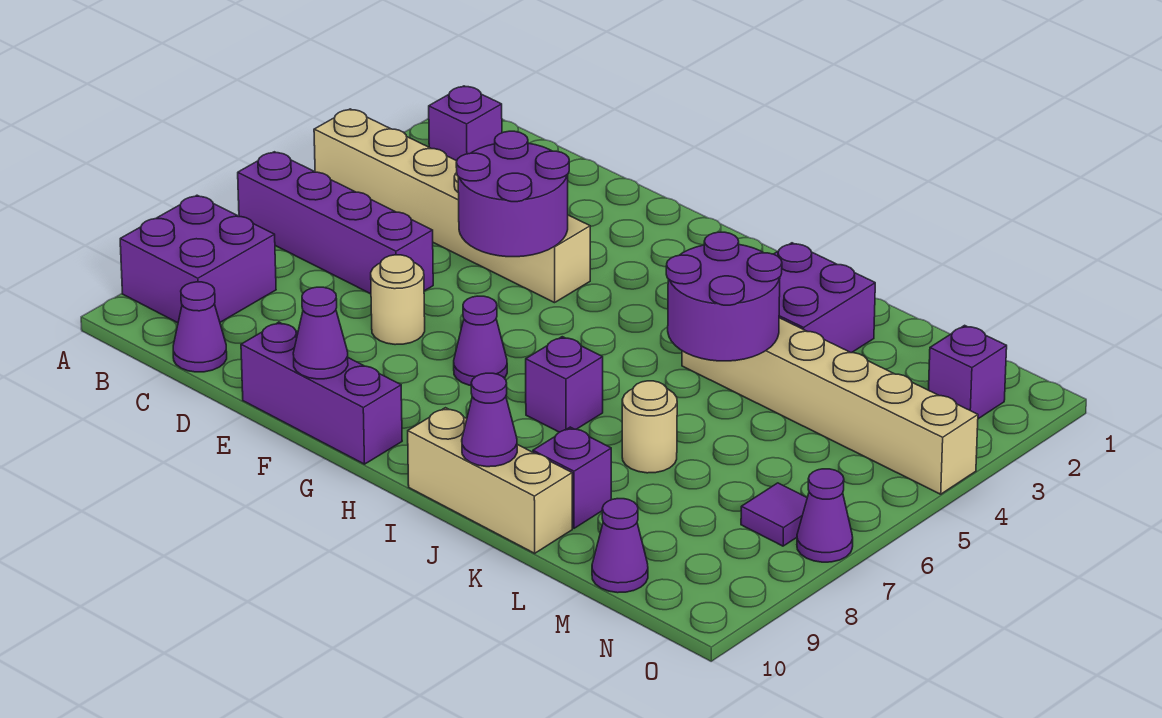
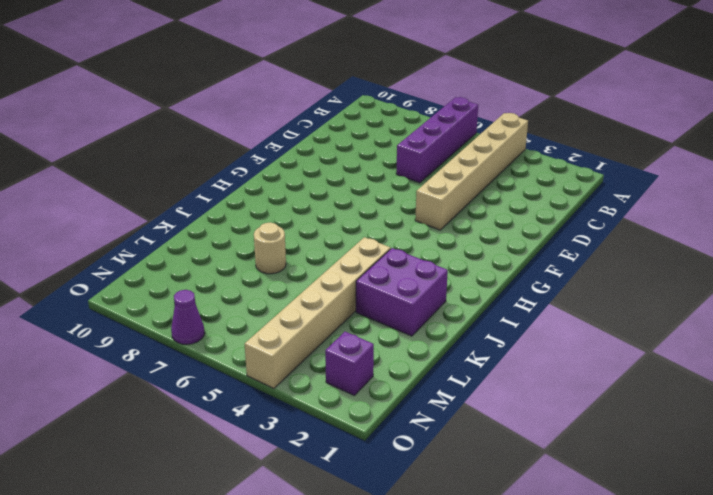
none -> purple brick A8:B9 level 1
none -> purple brick B2 level 1
none -> purple cone C10 level 1

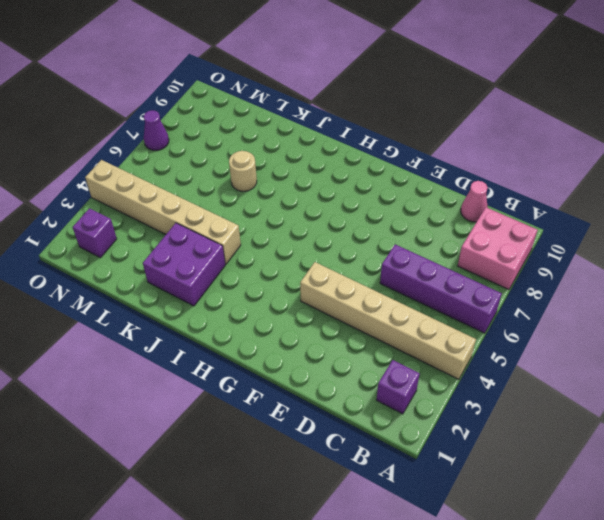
pink brick A8:B9 level 1 -> purple brick A8:B9 level 1
pink cone C10 level 1 -> purple cone C10 level 1
none -> tan round brick E7 level 1
none -> purple brick E10:G10 level 1
none -> purple cone G7 level 1

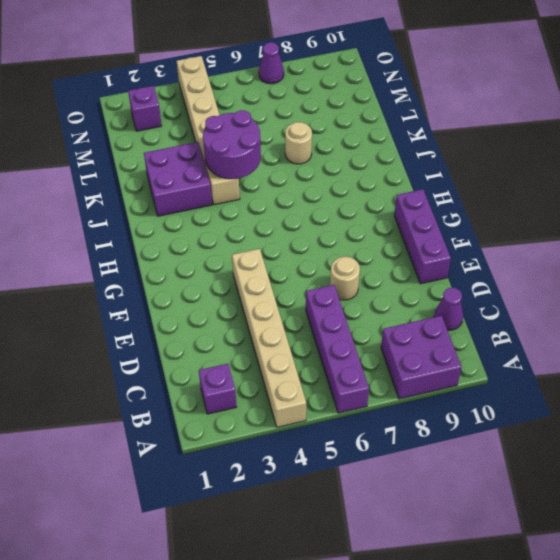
none -> purple cone G7 level 1
none -> purple brick I7 level 1
none -> tan brick I10:K10 level 1

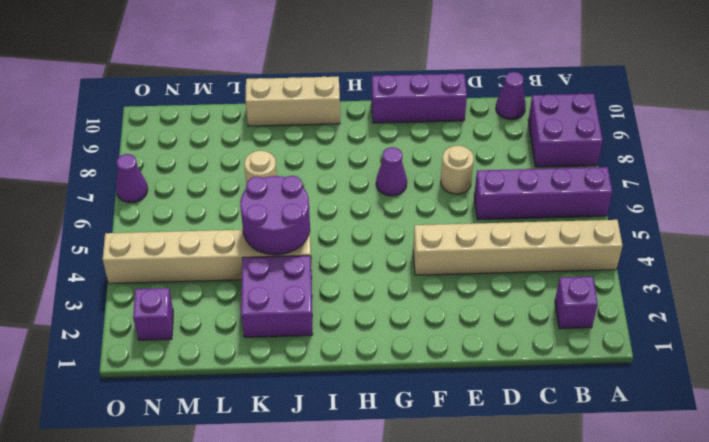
none -> purple brick I7 level 1
none -> purple brick K9 level 1
none -> purple cone M10 level 1

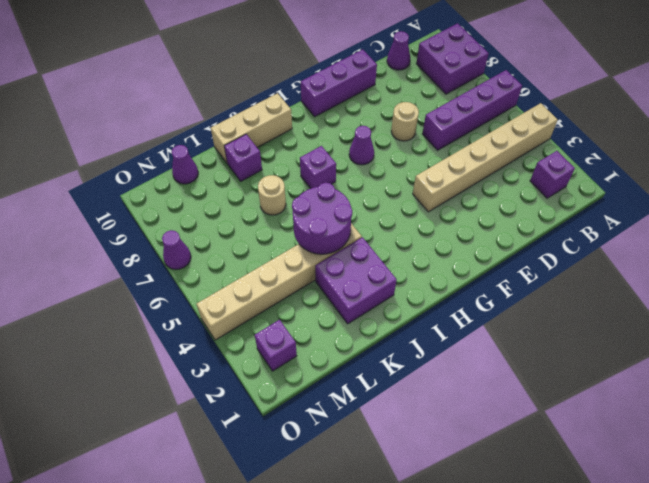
none -> purple tile N7 level 1
none -> purple round brick E4:F5 level 2
none -> purple cone F10 level 2

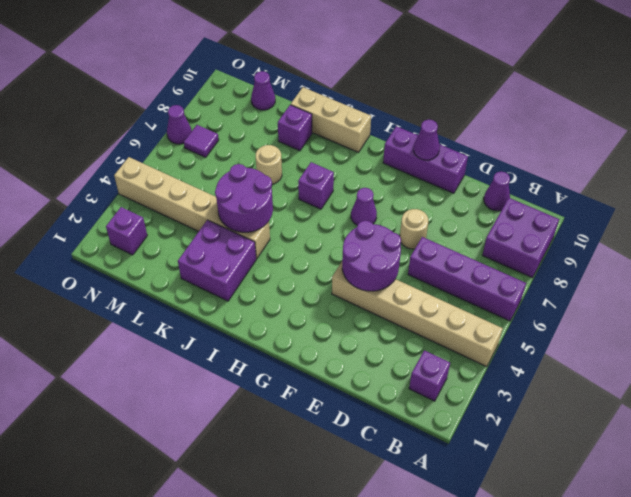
none -> purple cone J10 level 2

